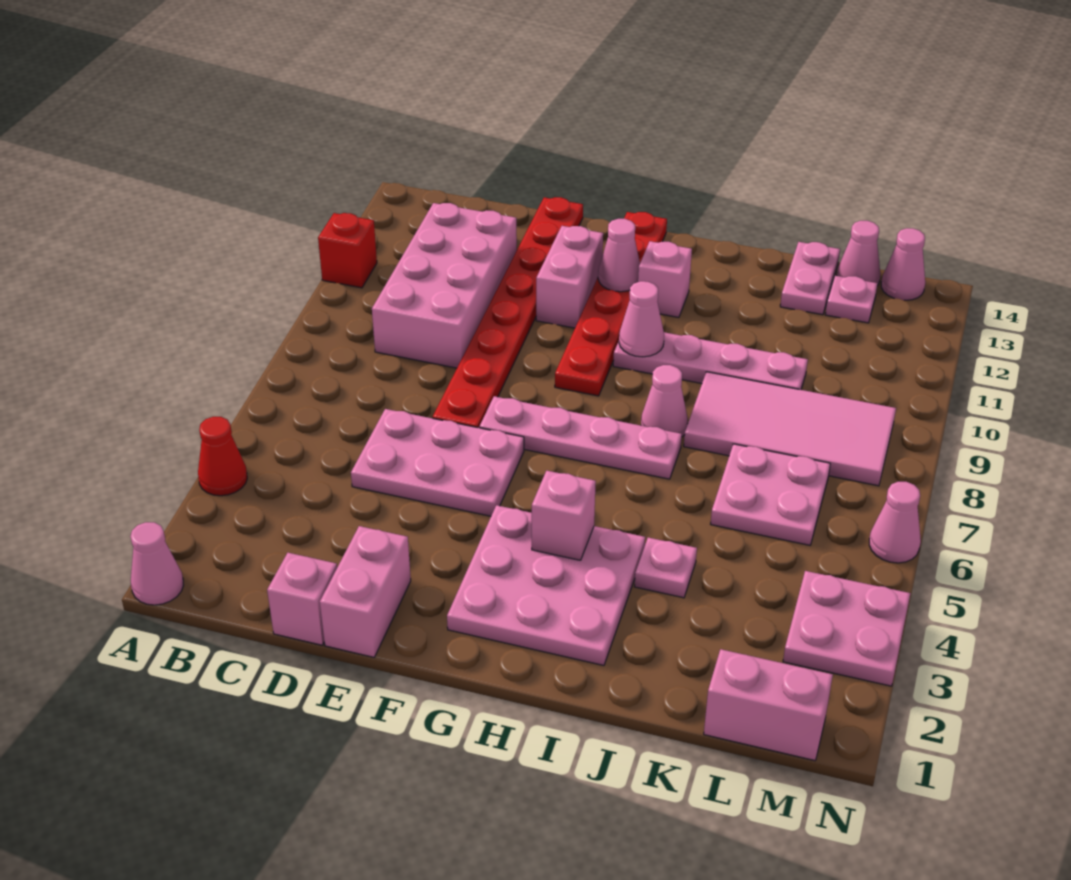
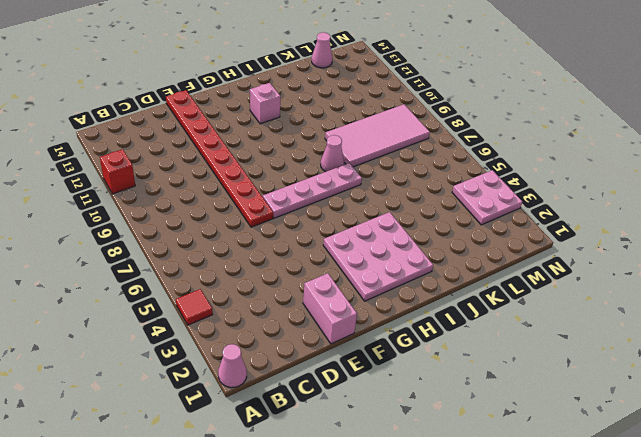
red tile A4 level 1 -> red cone A4 level 1
none -> pink brick C9:D12 level 1
none -> pink brick D1 level 1
none -> pink plate D5:F6 level 1

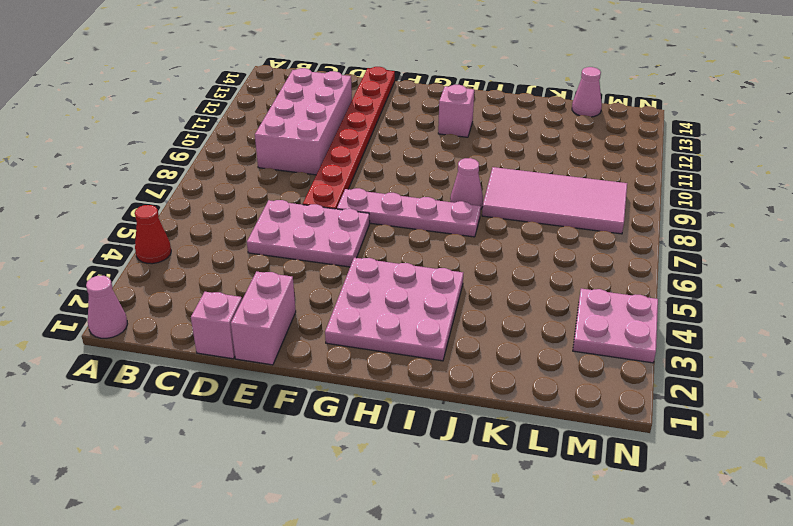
none -> red brick A11 level 1
none -> pink brick F11:F12 level 1
none -> red plate G9:G14 level 1

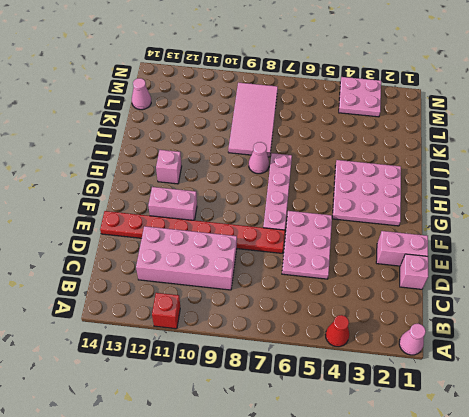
none -> red plate G9:G14 level 1
none -> pink plate H10:K10 level 1
none -> pink plate J4 level 1

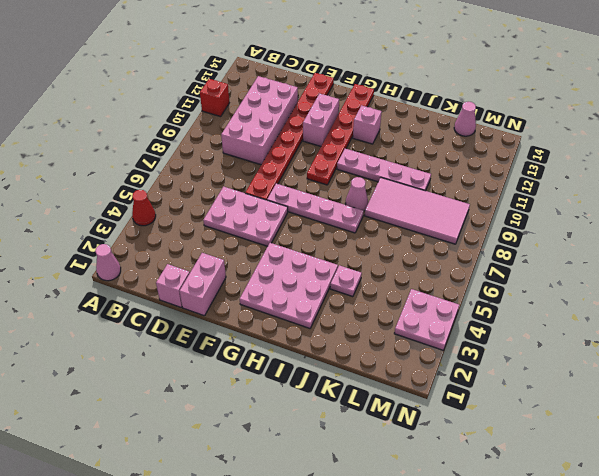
none -> pink plate K6:L7 level 1
none -> pink plate K13:K14 level 1
none -> pink brick L1:M1 level 1

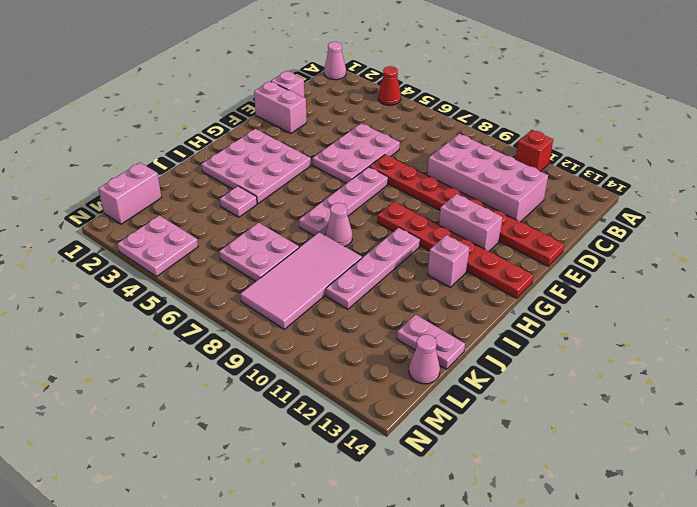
none -> pink plate L13 level 1
none -> pink cone M14 level 1
none -> pink cone N6 level 1

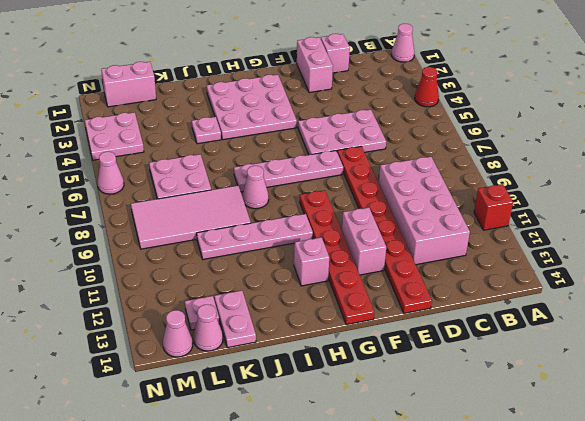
none -> pink cone G12 level 2
none -> pink brick H4 level 2
none -> pink cone H10 level 2

